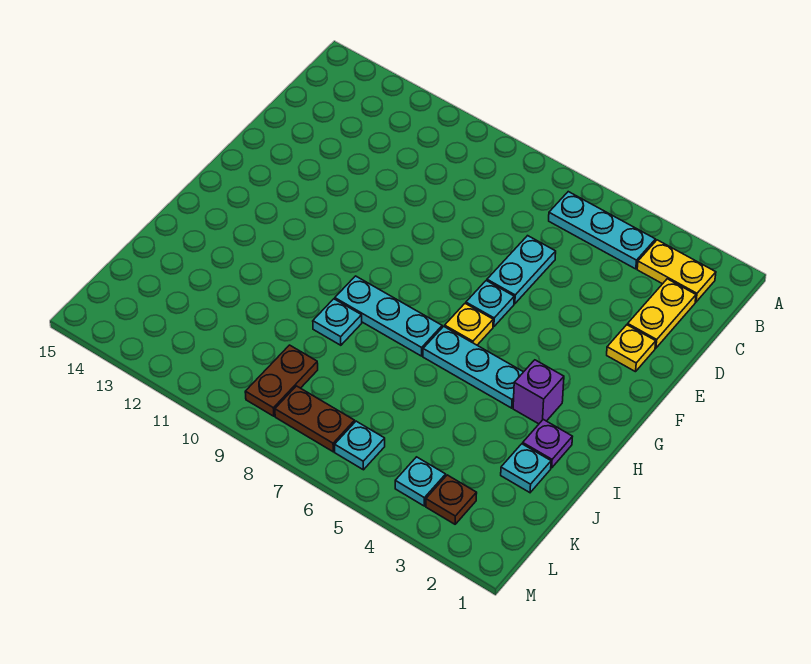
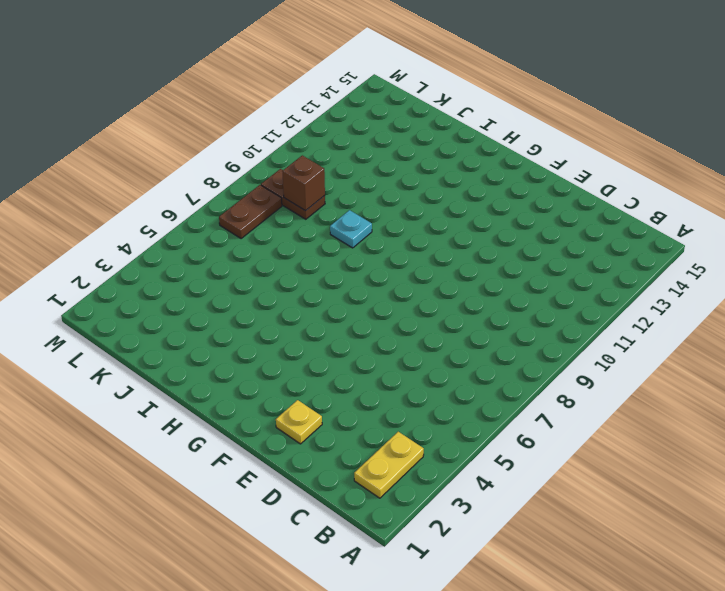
brown brick K9 level 2 -> none
none -> cyan plate B4:B6 level 1
none -> yellow plate C2:D2 level 1
none -> cyan plate D6:E6 level 1

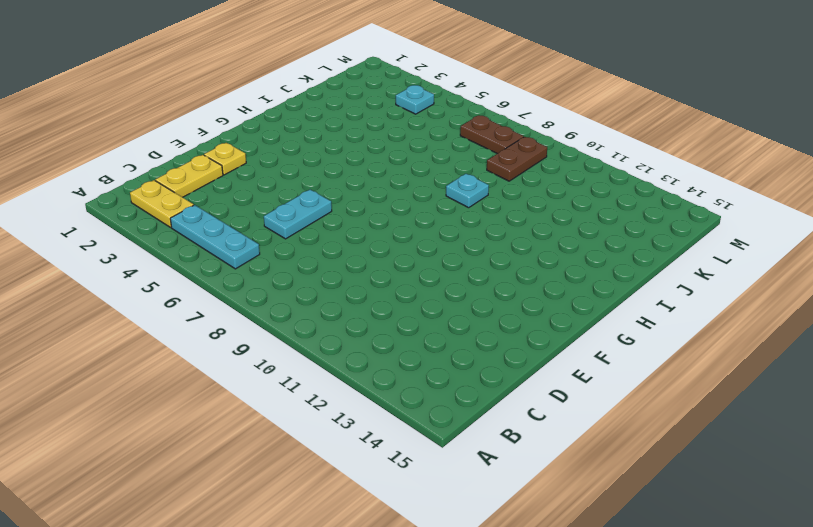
none -> cyan plate F6 level 1
none -> yellow plate G6 level 1
none -> purple brick H3 level 1

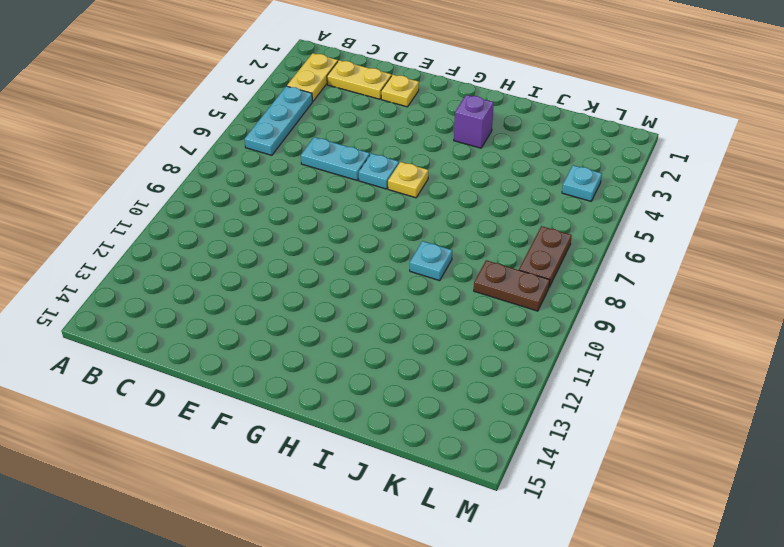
none -> cyan plate H4:H6 level 1
none -> cyan plate H7:H9 level 1
none -> purple plate I2 level 1

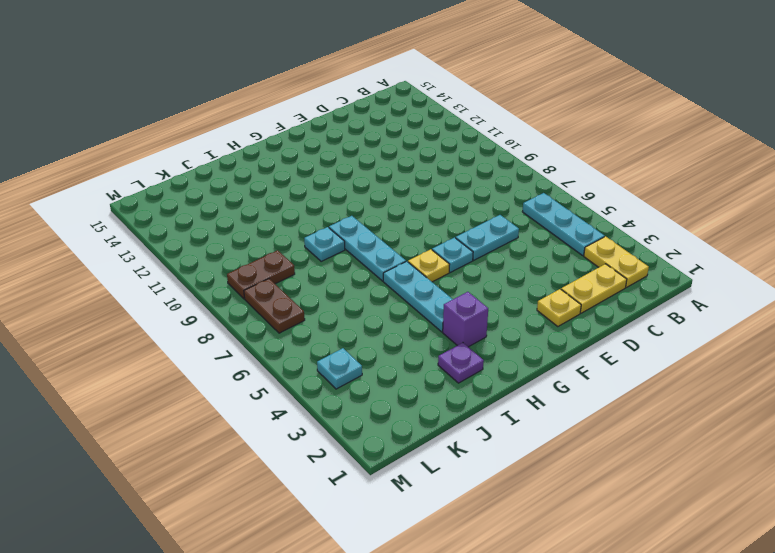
none -> cyan plate J2 level 1
none -> brown plate L3 level 1
none -> cyan plate L6 level 1

